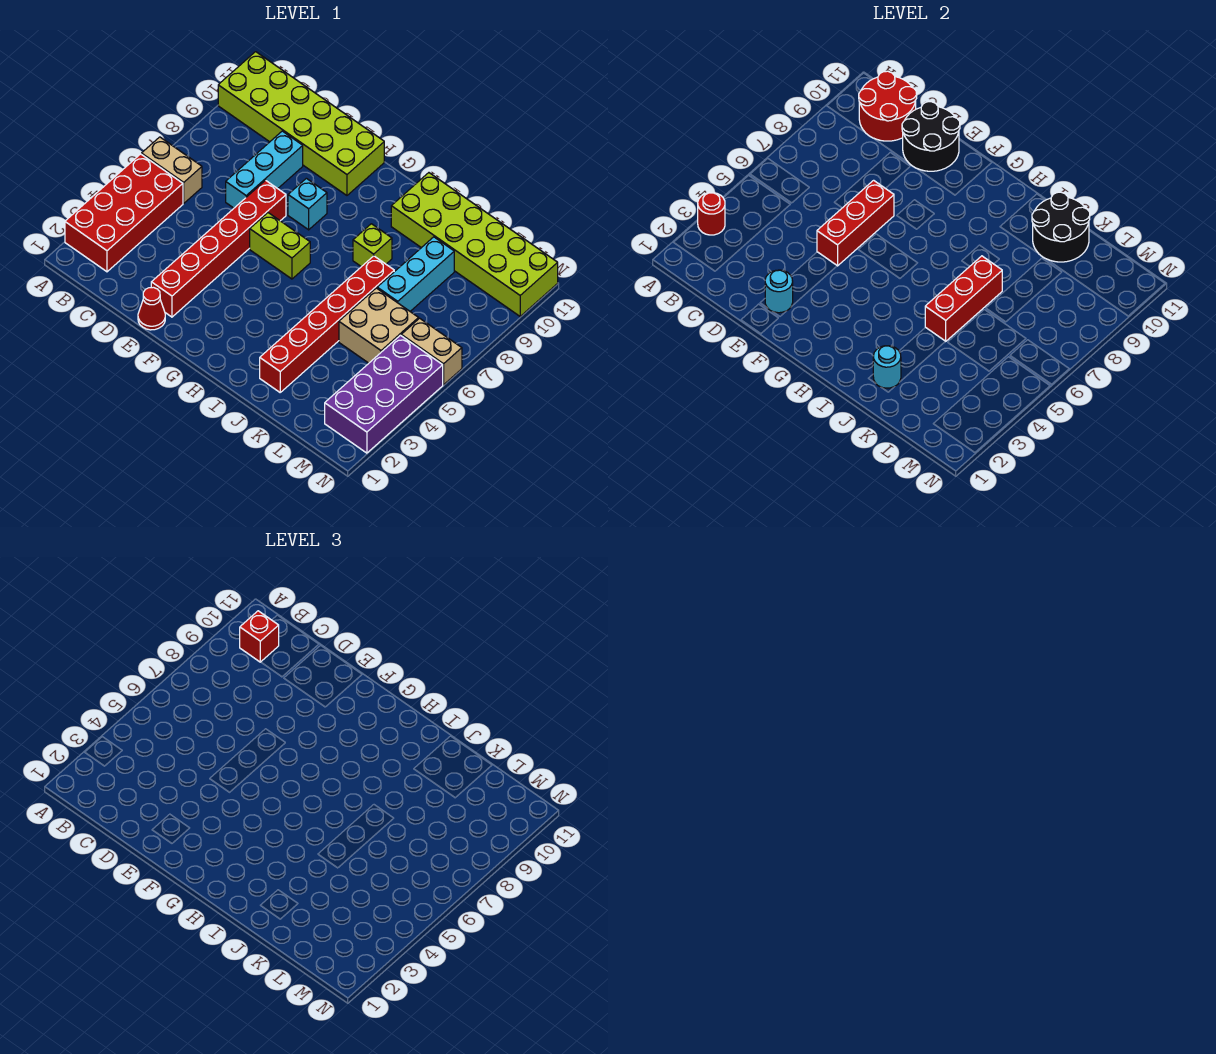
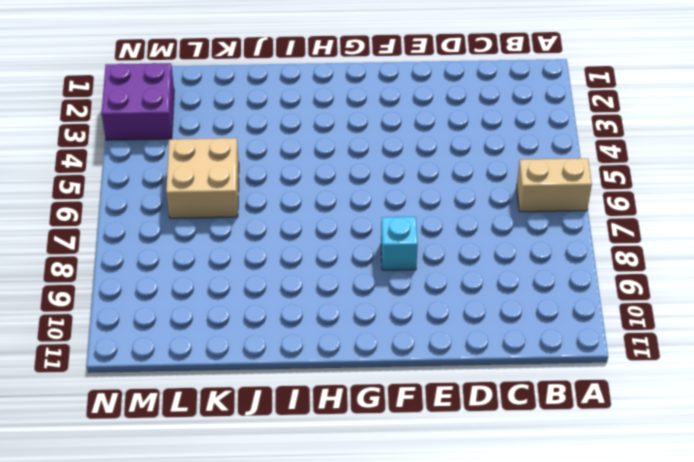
purple brick M2:N3 level 1 -> purple brick M2:N5 level 1
none -> red brick A2:B5 level 1
none -> lime brick A10:F11 level 1
none -> cyan brick D7:D9 level 1

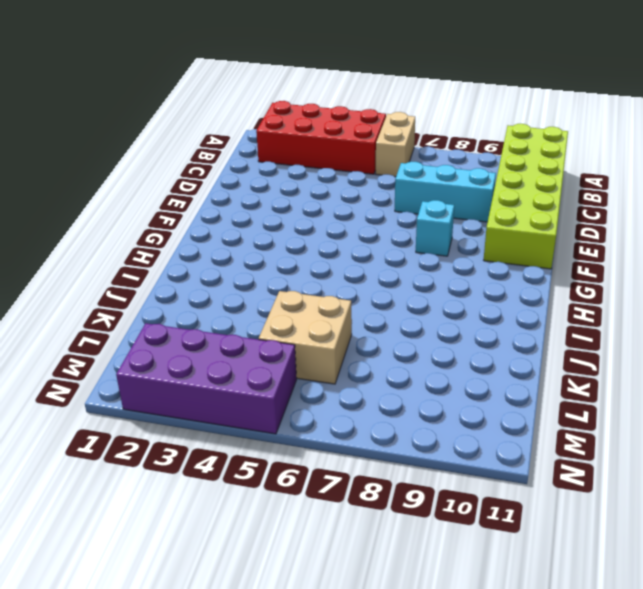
none -> red cone E1 level 1
none -> red brick E2:E7 level 1
none -> lime brick F6:G6 level 1

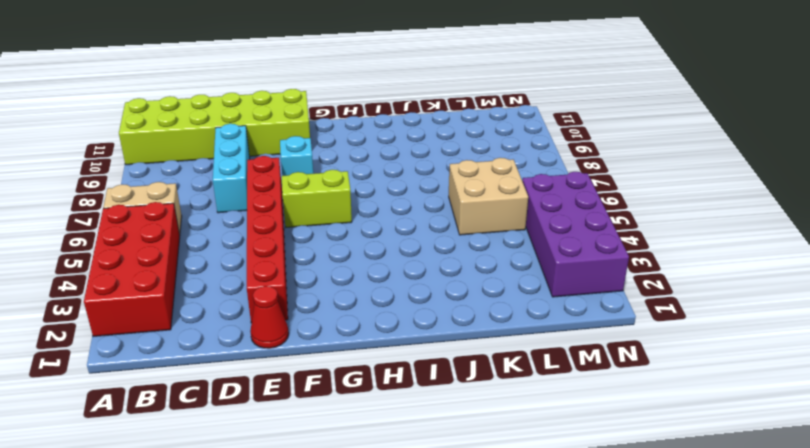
none -> lime brick I8 level 1
none -> lime brick I10:N11 level 1
none -> red brick J2:J7 level 1

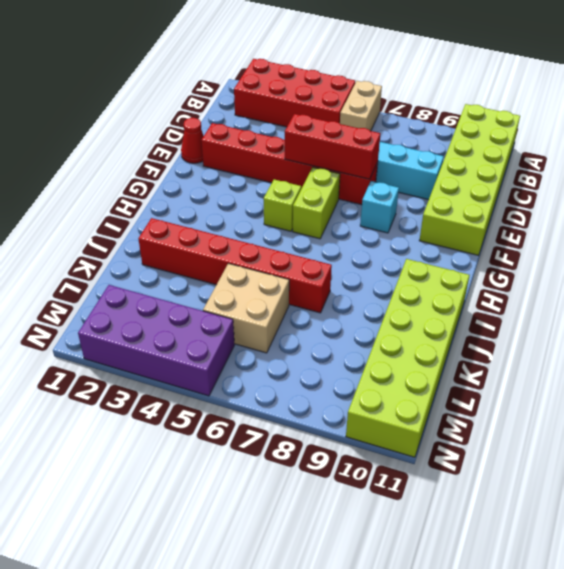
lime brick G5 level 1 -> lime brick I8 level 1
none -> cyan brick K7:K9 level 1
none -> tan brick M6:N6 level 1
none -> red round brick A3 level 2

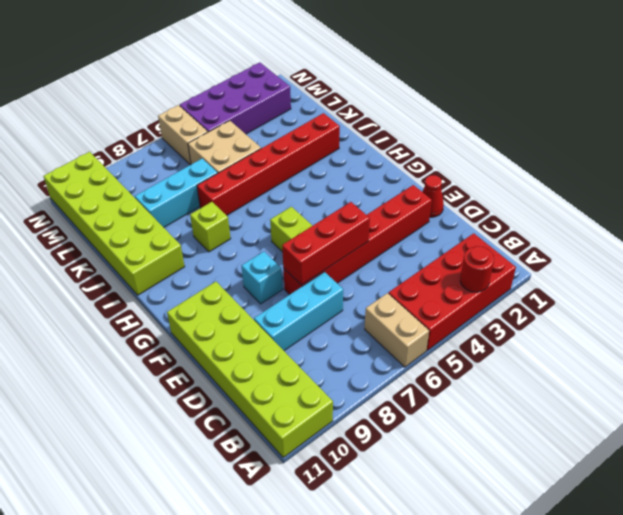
none -> red round brick B10:C11 level 2
none -> black round brick D10:E11 level 2
none -> cyan round brick E2 level 2

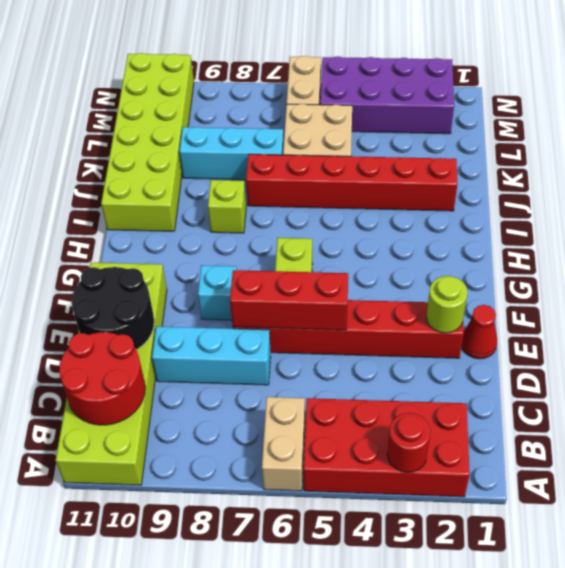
lime round brick E2 level 2 -> cyan round brick E2 level 2
none -> cyan round brick J2 level 2
none -> red brick J5:J7 level 2
none -> black round brick J10:K11 level 2

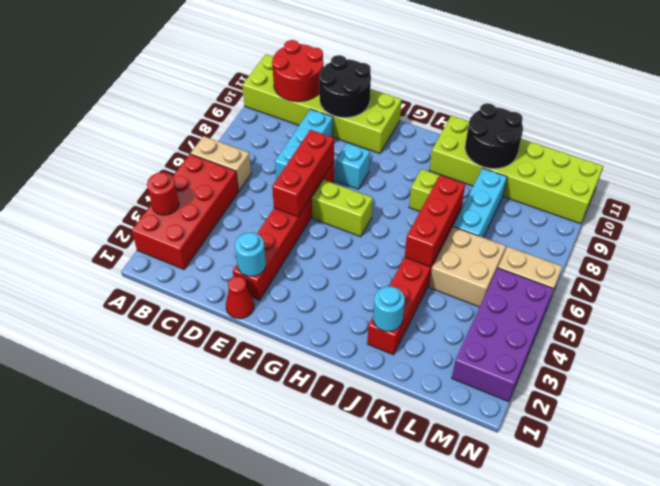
none -> red brick B10 level 3

